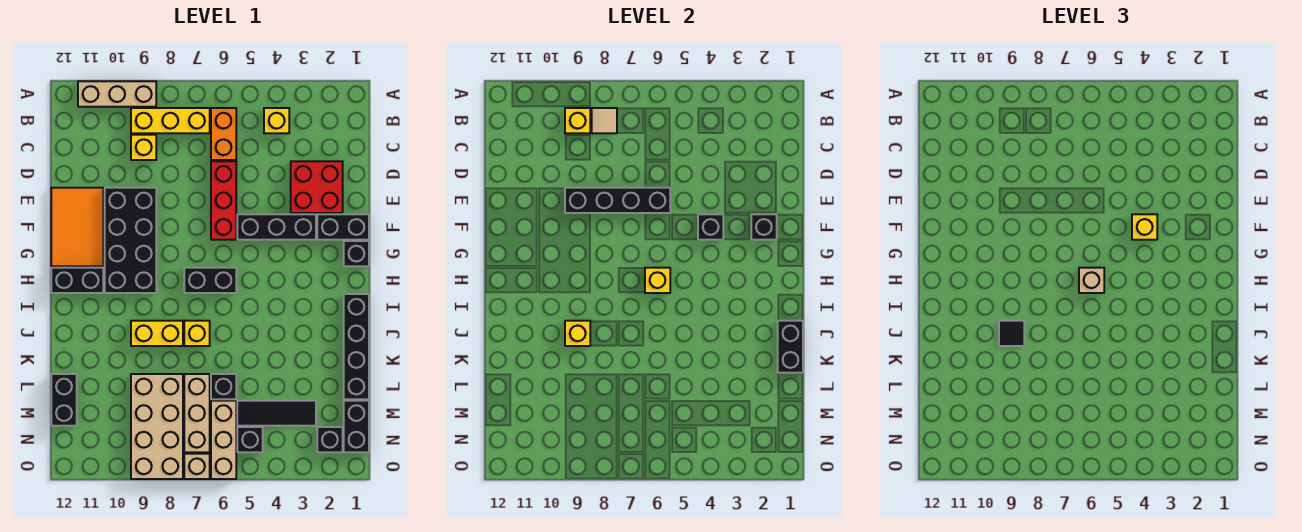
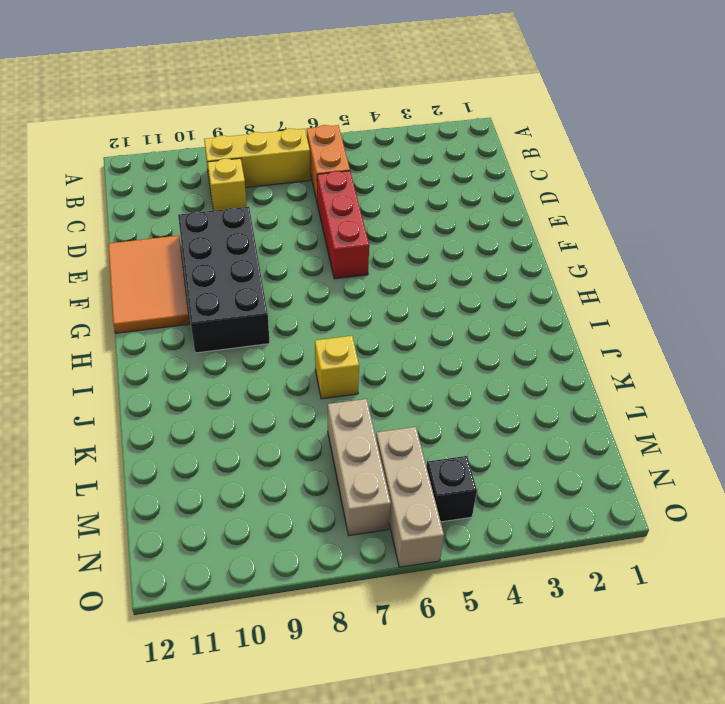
none -> tan brick A9:A11 level 1
none -> yellow brick B4 level 1
none -> red brick D2:E3 level 1
none -> black brick F1:F2 level 1

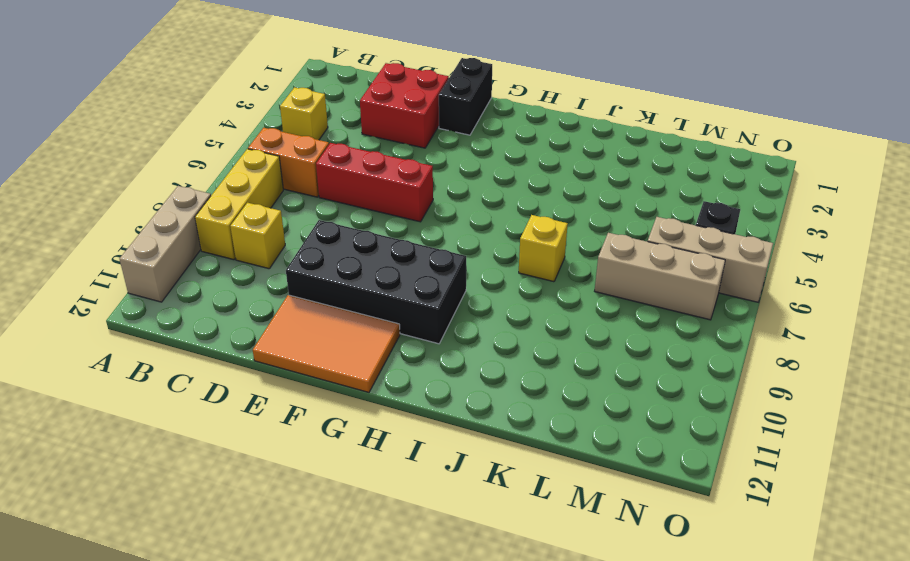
none -> black brick F3:F5 level 1
none -> black brick G1 level 1
none -> black brick H6:H7 level 1
none -> black brick H11:H12 level 1

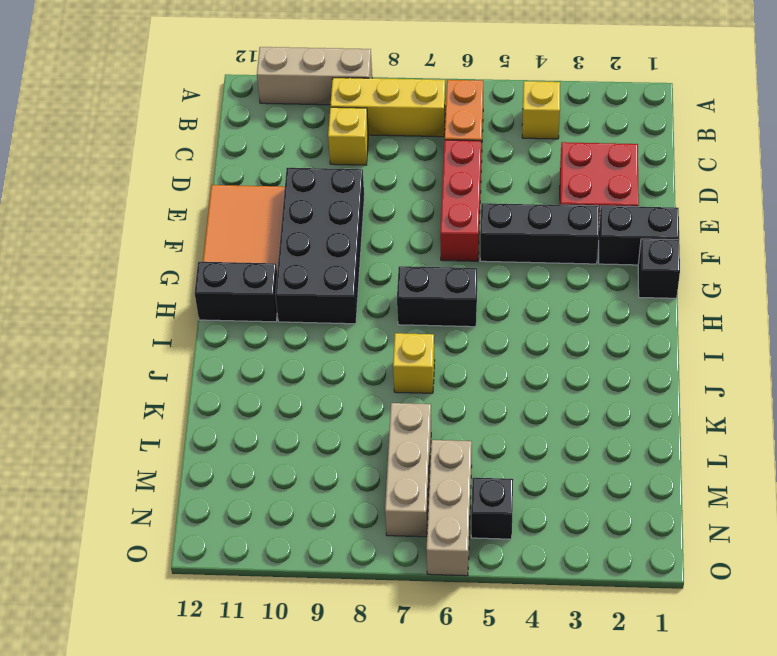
none -> black brick I1:L1 level 1
none -> yellow brick J8:J9 level 1
none -> black brick L6 level 1
none -> tan brick L8:O9 level 1

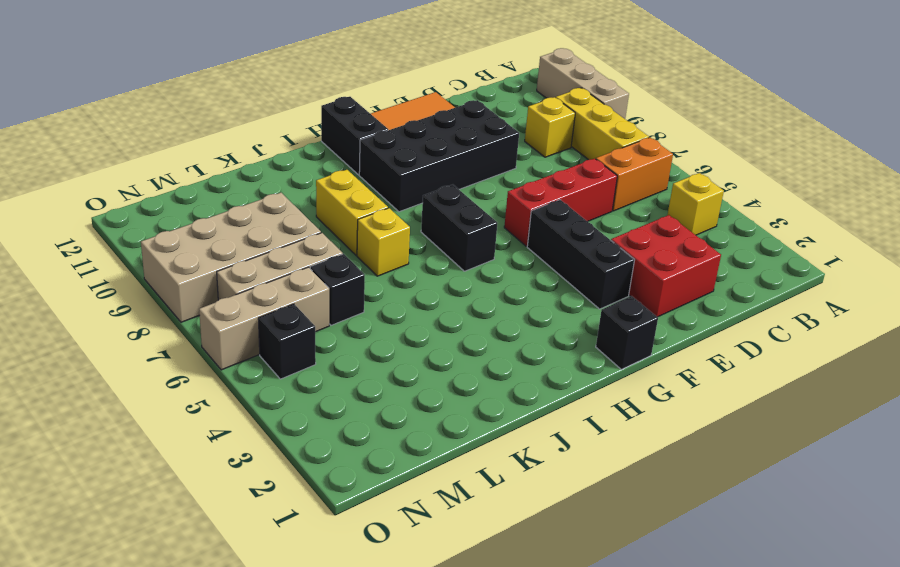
none -> black brick F1:F2 level 1
none -> black brick I1:L1 level 1
none -> black brick L12:M12 level 1
none -> black brick M1:N1 level 1

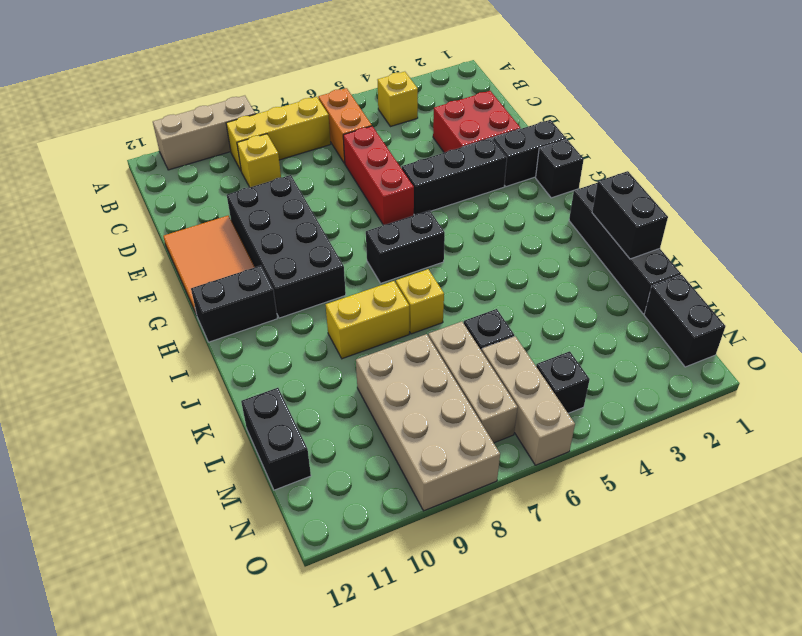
none -> black tile M3:M5 level 1
none -> black brick N2 level 1
none -> tan brick O7 level 1
none -> tan tile B8 level 2

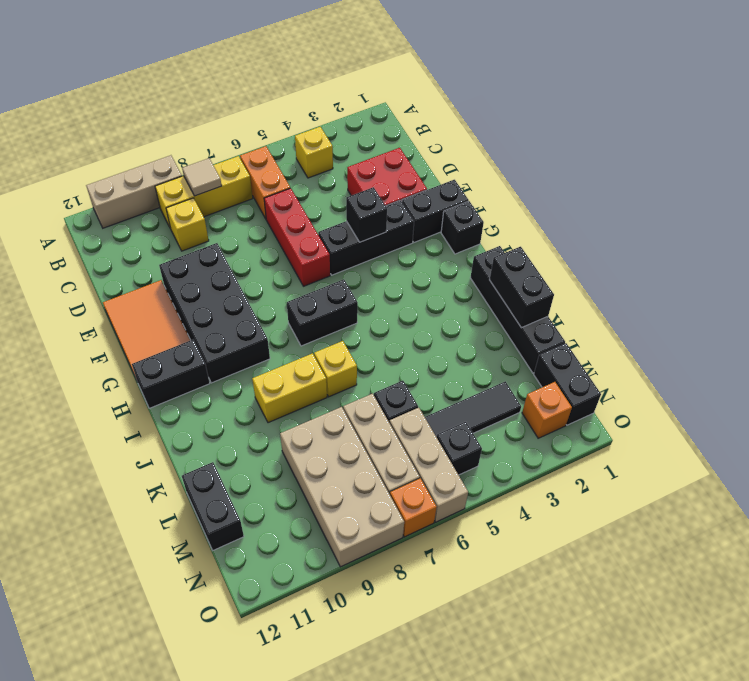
orange brick N2 level 1 -> black brick N2 level 1
orange brick O7 level 1 -> tan brick O7 level 1
none -> yellow brick B9 level 2
none -> black brick E6:E9 level 2
none -> black brick F2 level 2
none -> yellow brick H6 level 2

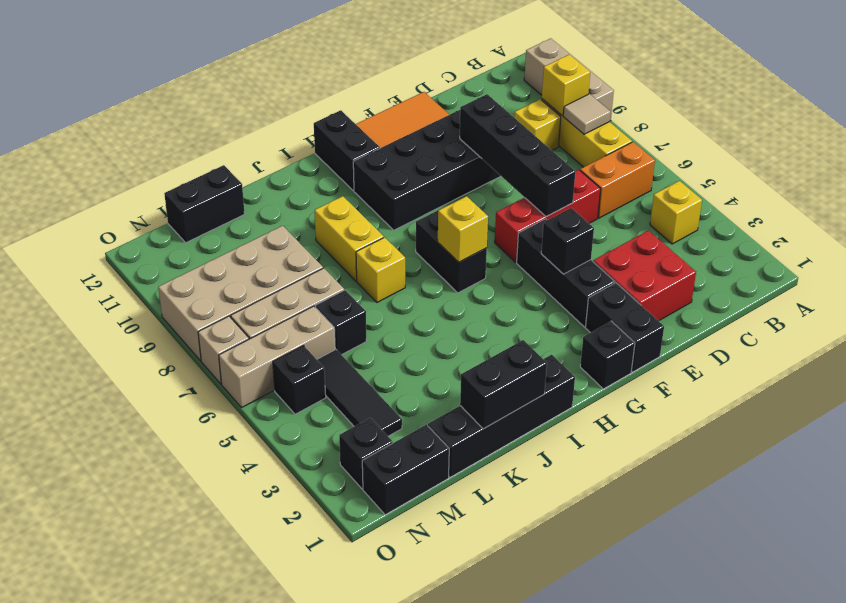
none -> black brick F2 level 2
none -> yellow brick J9 level 2
none -> yellow brick F4 level 3
none -> tan brick H6 level 3

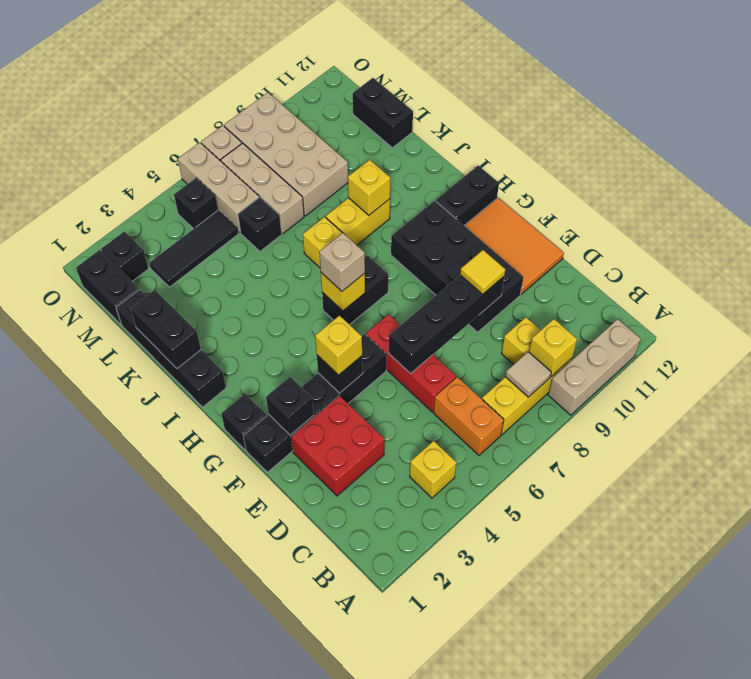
yellow tile E9 level 3 -> none
none -> black tile J9 level 3

